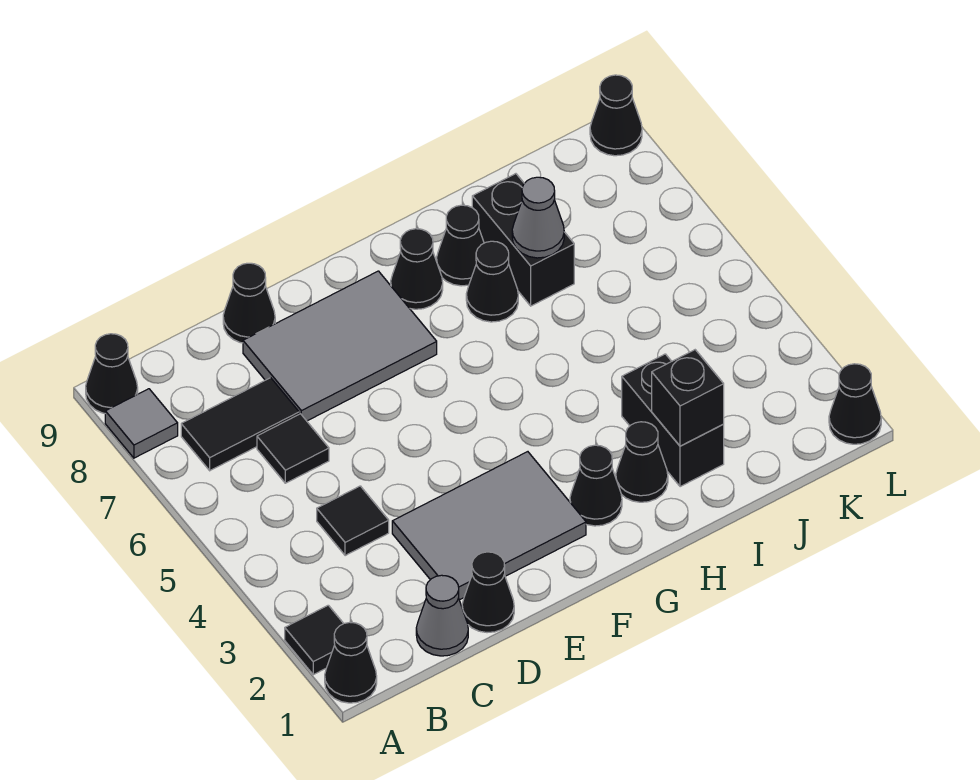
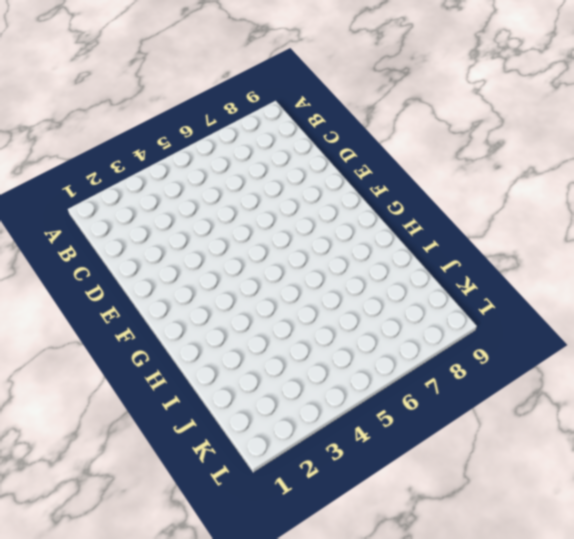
none -> black cone A1 level 1
none -> black tile A2 level 1
none -> grey tile A8 level 1

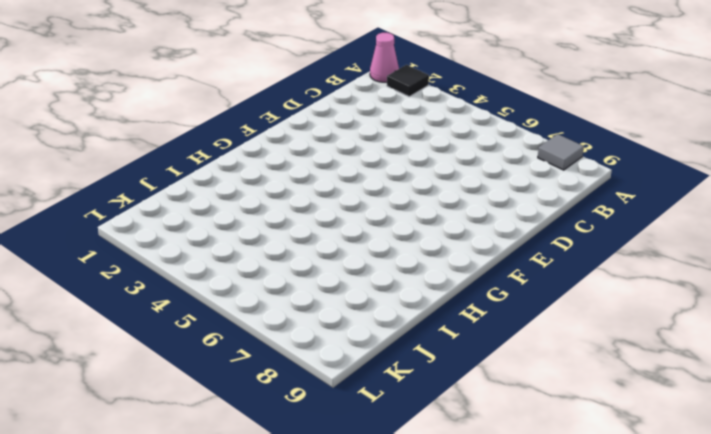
pink cone A1 level 1 -> black cone A1 level 1
none -> black cone A9 level 1
none -> black tile B7:C7 level 1
none -> grey cone C1 level 1

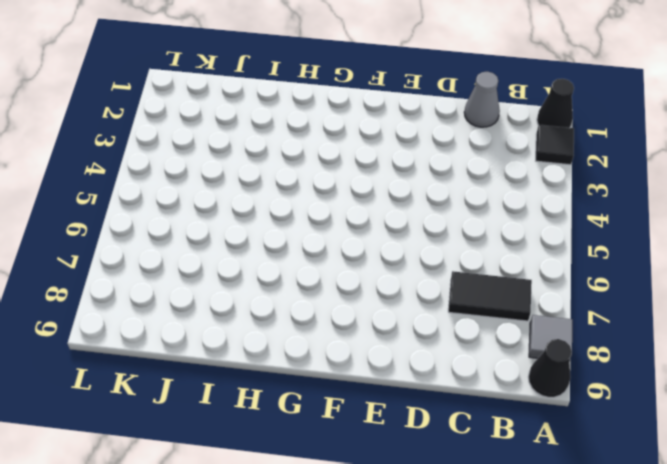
none -> black tile C4 level 1
none -> black tile C6 level 1
none -> black cone D1 level 1

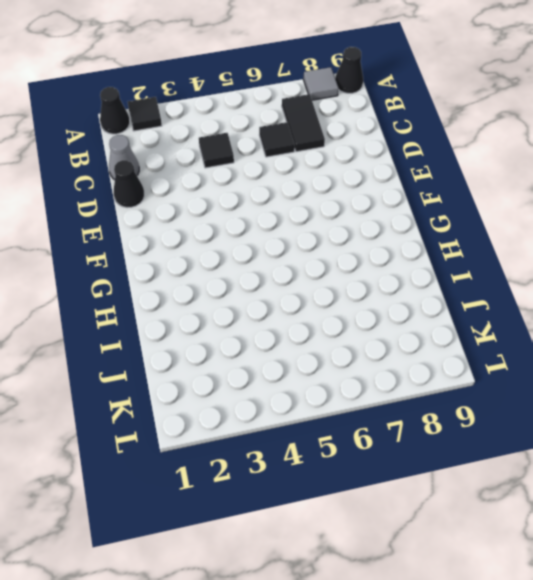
none -> grey tile D2:F3 level 1
none -> grey tile D7:F8 level 1
none -> black cone D9 level 1

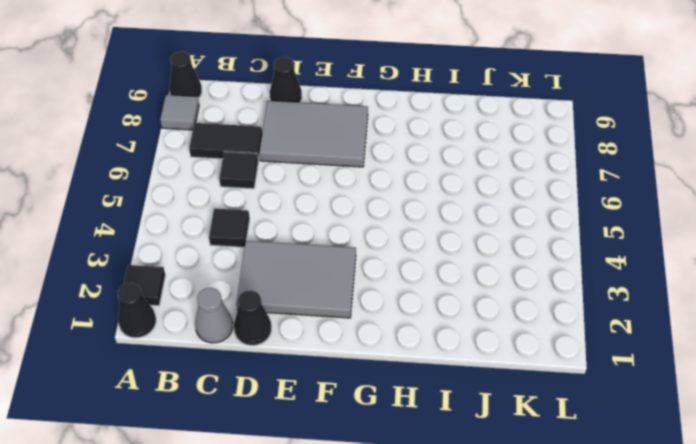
none -> black cone G2 level 1
none -> black cone G8 level 1
none -> black cone H2 level 1

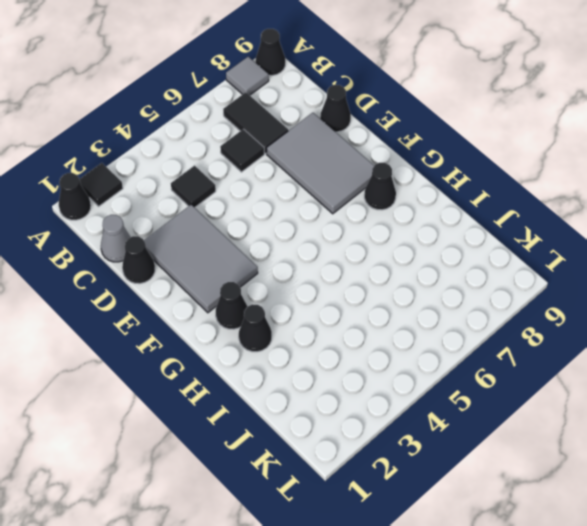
none -> black cone H7 level 1
none -> black cone H8 level 1
none -> black brick I2:I3 level 1

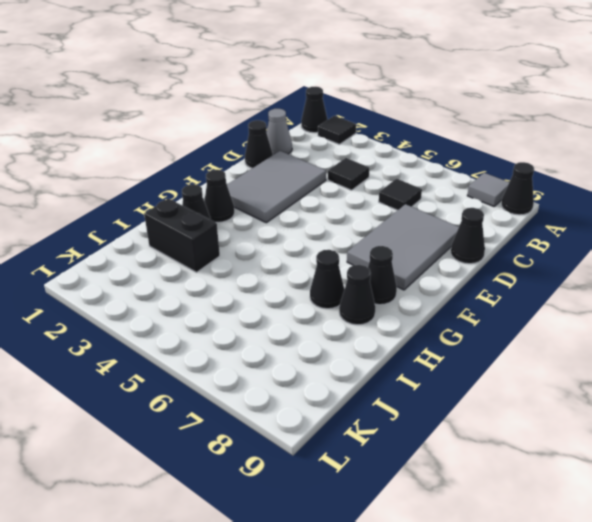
none -> black tile B7:C7 level 1
none -> black brick I7:I8 level 1
none -> black cone L1 level 1

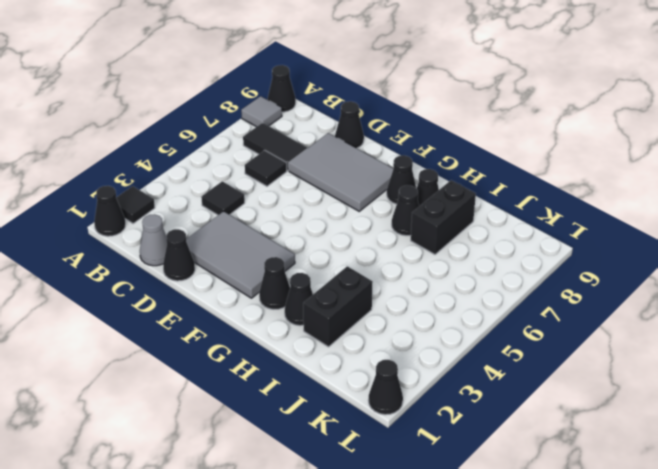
none -> black cone L9 level 1
none -> black brick I2 level 2
none -> grey cone I7 level 2

